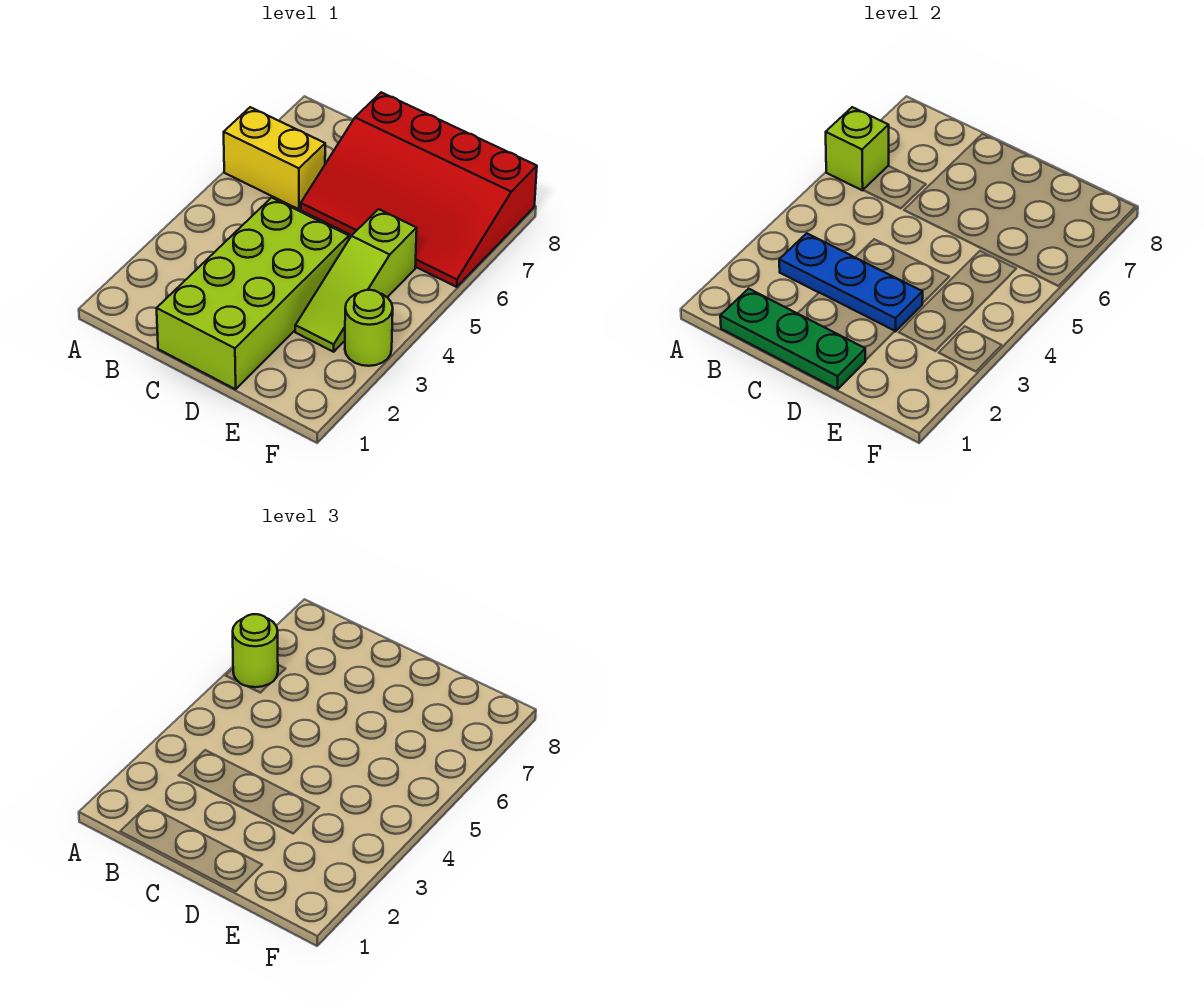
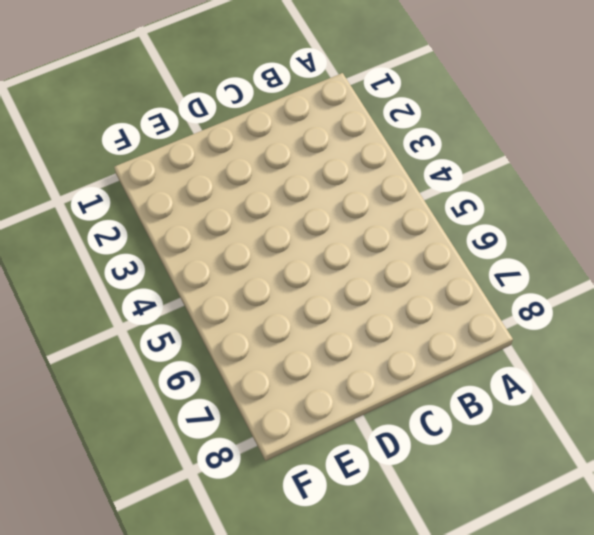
none -> yellow brick A6:B6 level 1
none -> lime brick C1:D4 level 1

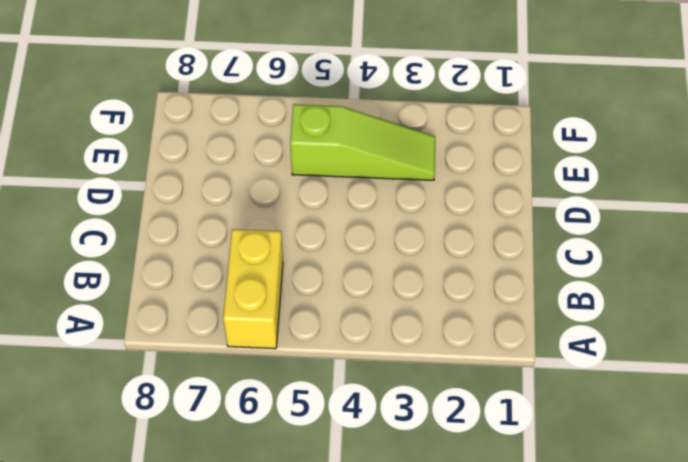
none -> lime brick C1:D4 level 1
none -> red slope C6:F8 level 1 top 8

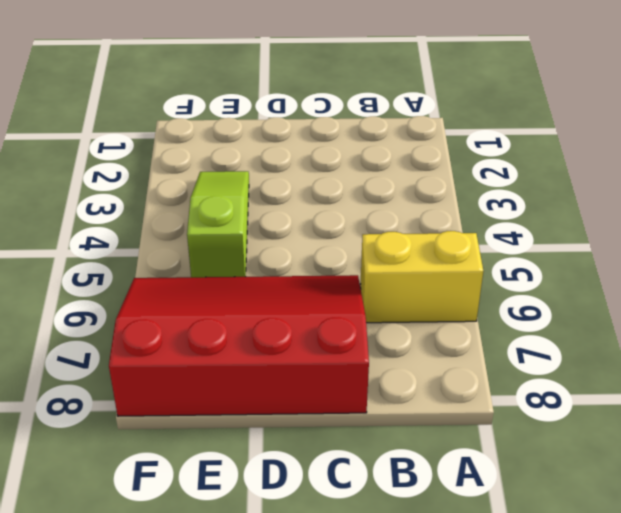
none -> lime brick C1:D4 level 1
none -> lime round brick F3 level 1

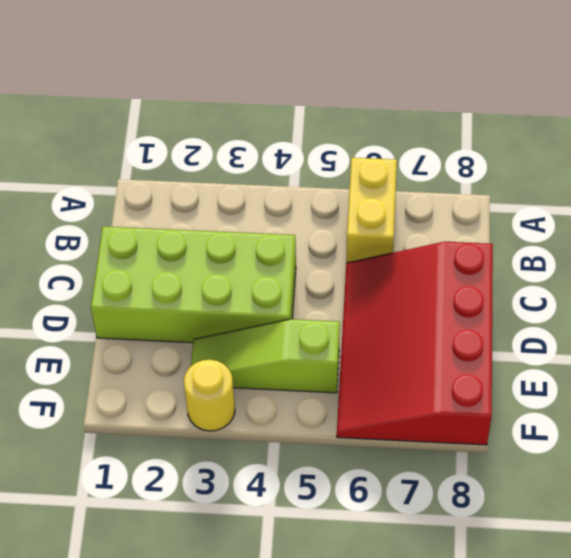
yellow round brick F3 level 1 -> lime round brick F3 level 1
none -> lime brick A6 level 2
none -> green plate B1:D1 level 2

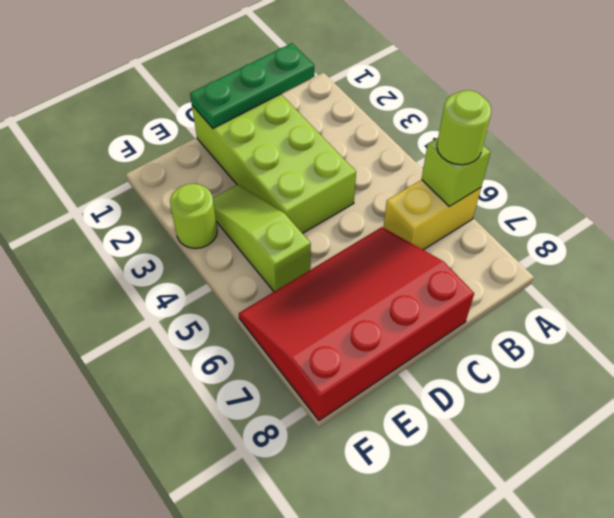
none -> blue plate B3:D3 level 2

